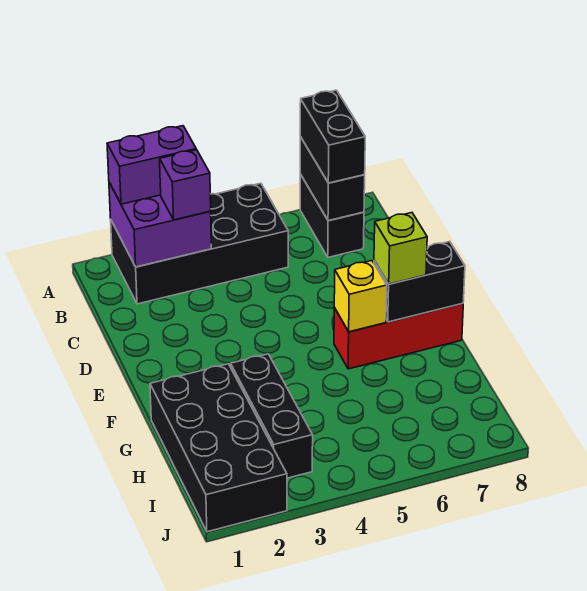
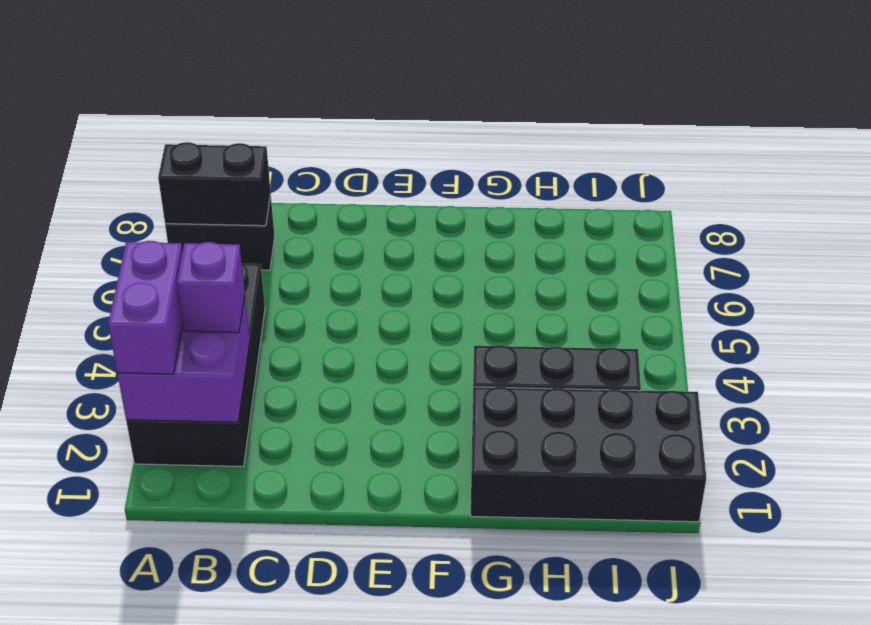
none -> red brick F6:F8 level 1
none -> yellow brick F6 level 2
none -> black brick F7:F8 level 2

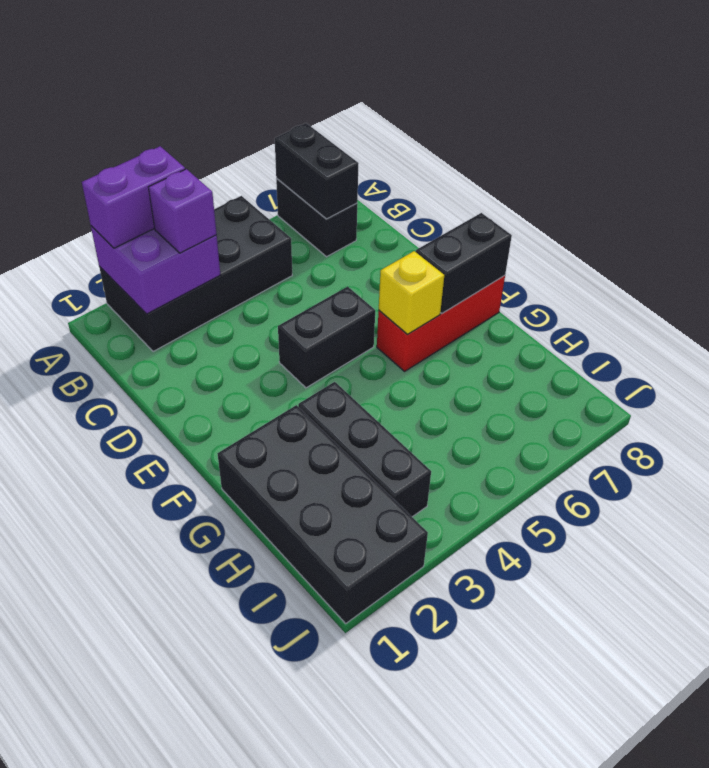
black brick E4:E5 level 1 -> black brick A7:B7 level 3
none -> lime brick F7 level 3

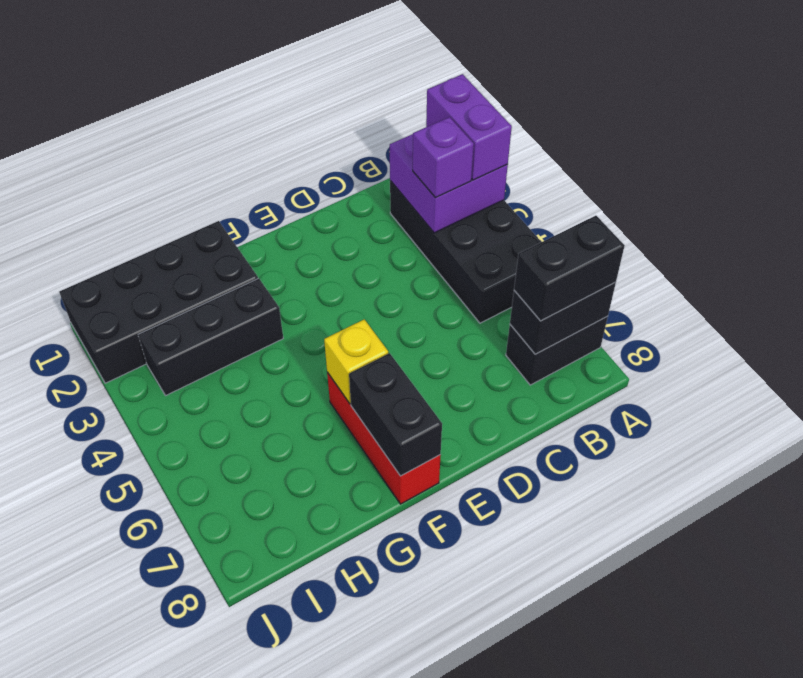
none -> lime brick F7 level 3

